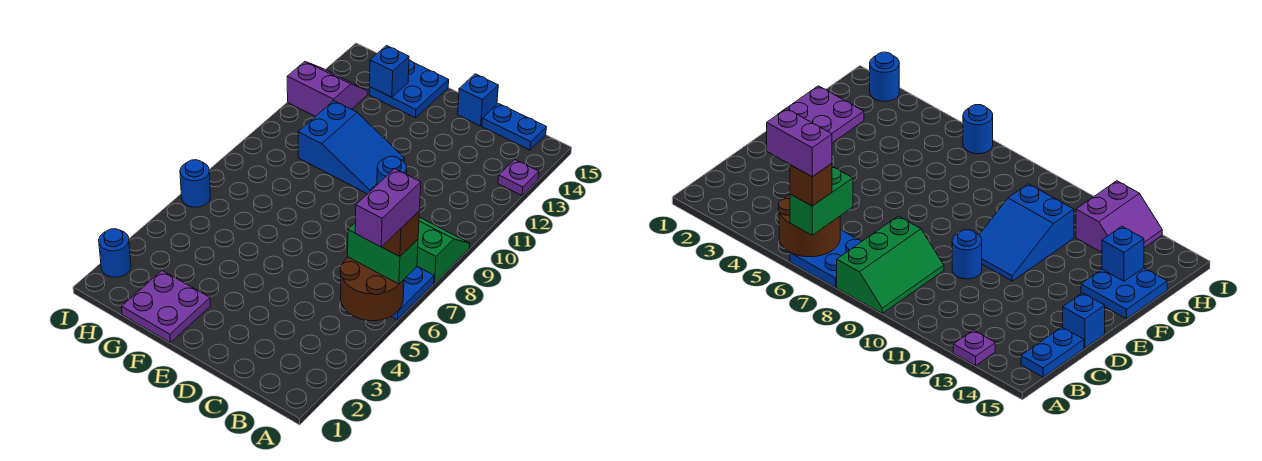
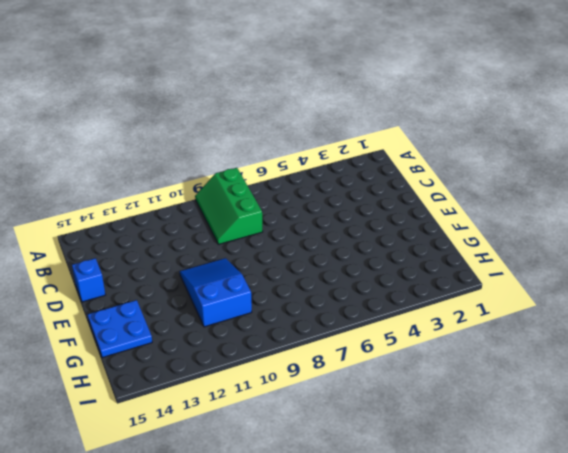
none -> blue plate A6:B7 level 1
none -> purple plate A13 level 1
none -> blue plate B15:C15 level 1

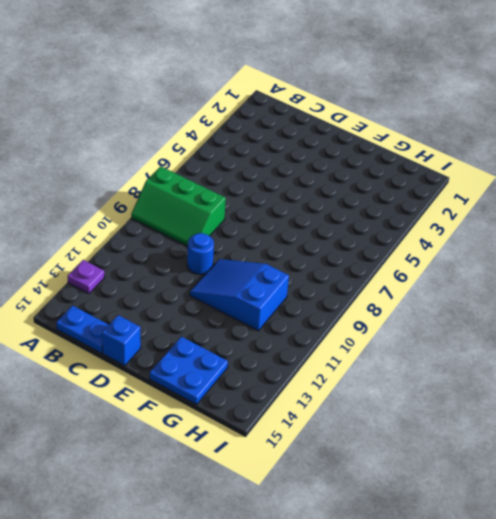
none -> blue plate A6:B7 level 1
none -> purple plate F1:G2 level 1
none -> purple slope H12:I13 level 1 top 12

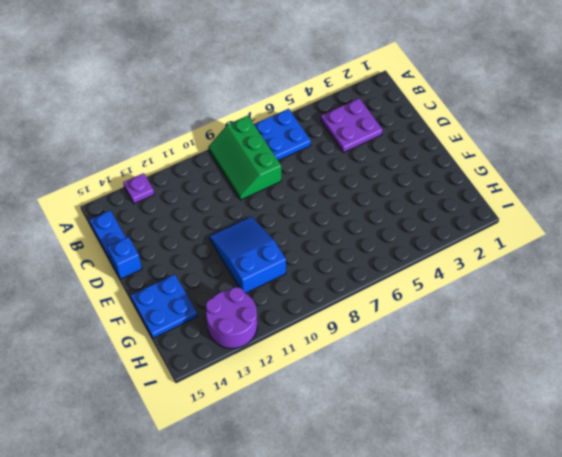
purple plate B3:C4 level 1 -> purple plate F1:G2 level 1
purple round brick H12:I13 level 1 -> purple slope H12:I13 level 1 top 12
none -> blue round brick D10 level 1
none -> blue round brick I2 level 1
none -> blue round brick I6 level 1

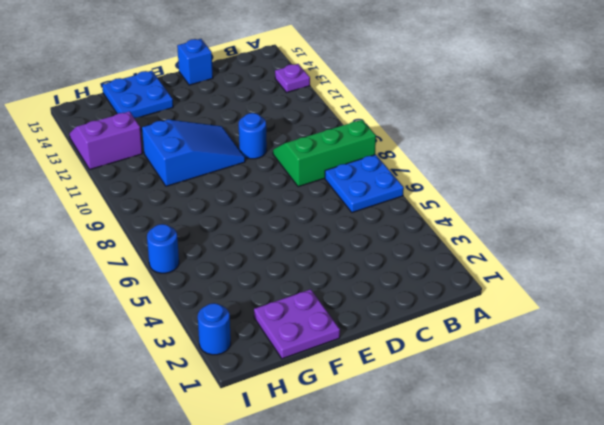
none -> blue plate B15:C15 level 1
none -> brown round brick A5:B6 level 2
none -> blue brick G14 level 2

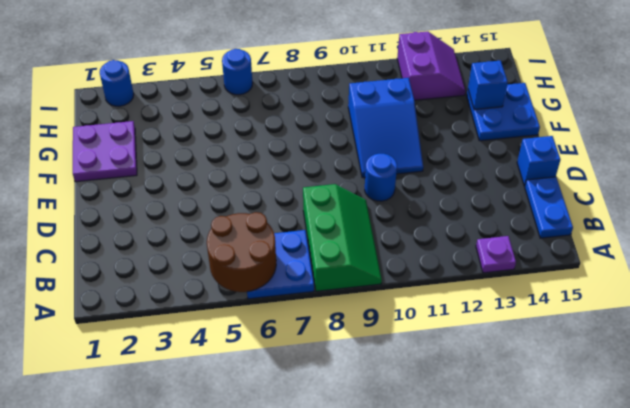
none -> green brick A6:B6 level 3
none -> brown brick A6 level 4
none -> purple brick A5:A6 level 5

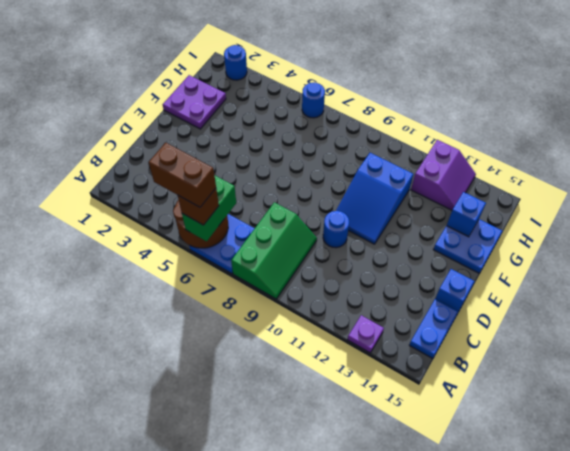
brown brick A5:A6 level 5 -> purple brick A5:A6 level 5

